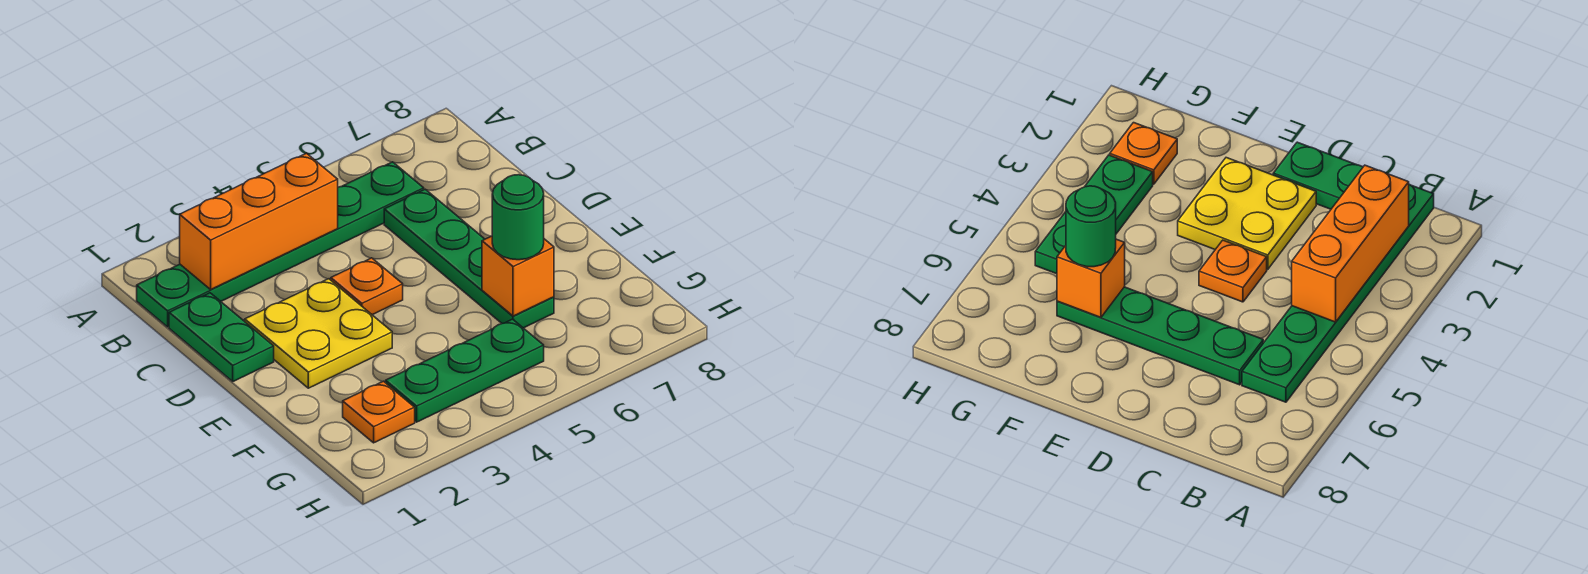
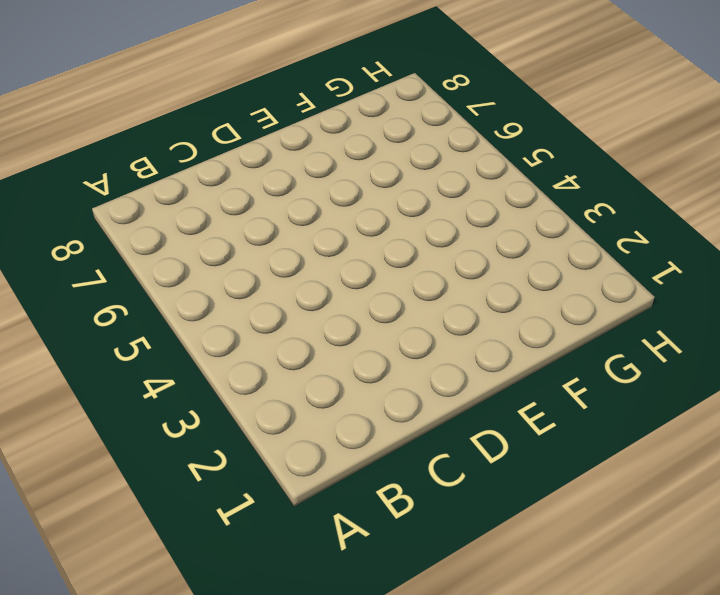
none -> green plate B1:B6 level 1
none -> green plate C1:D1 level 1

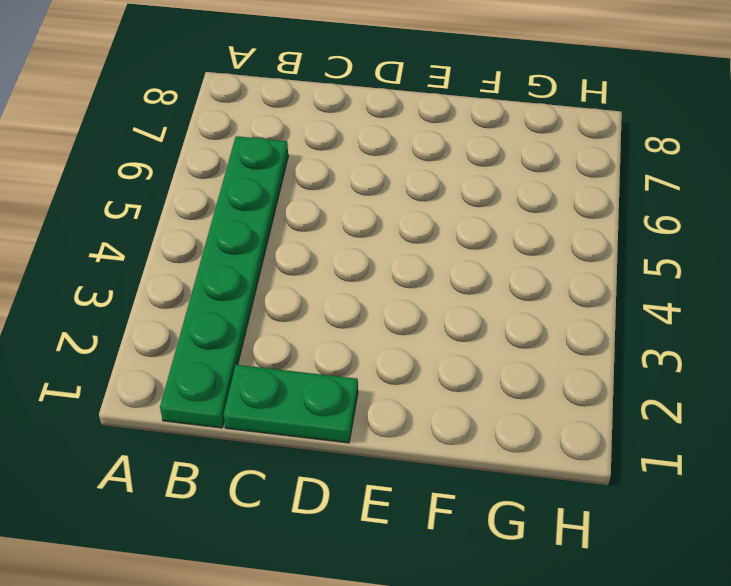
none -> green plate C6:F6 level 1
none -> yellow plate D2:E3 level 1

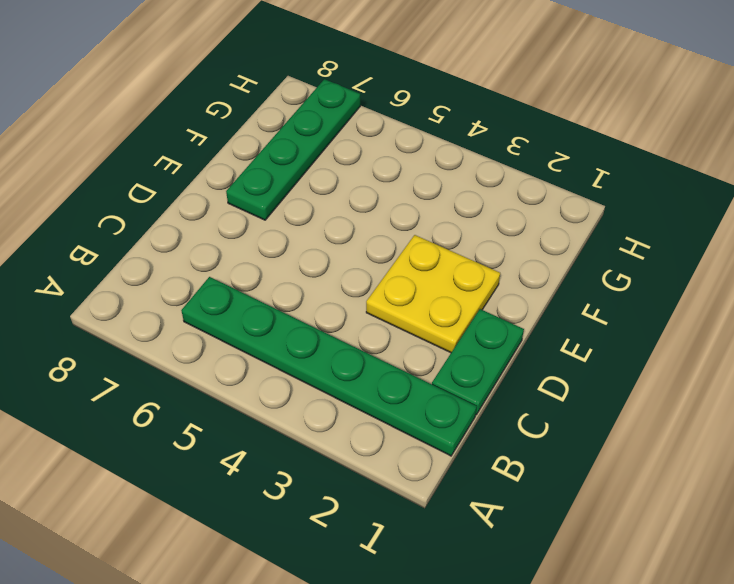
green plate E7:H7 level 1 -> green plate C6:F6 level 1
none -> orange plate D4 level 1
none -> orange plate G2 level 1

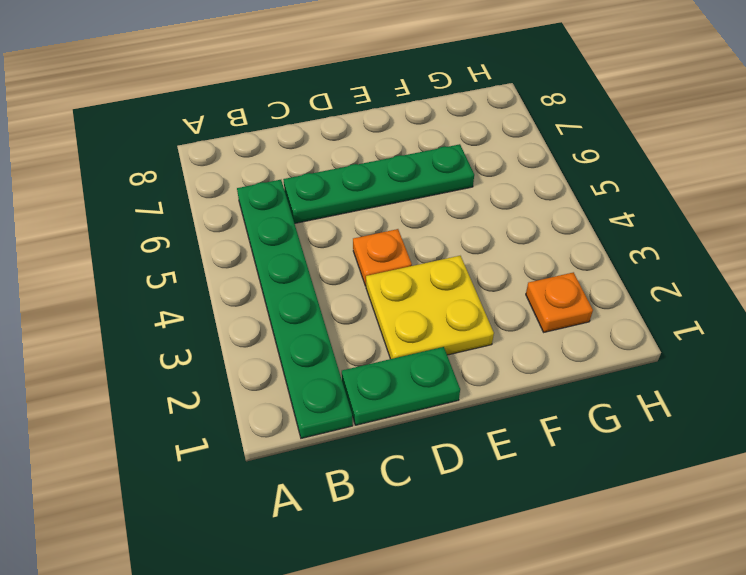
none -> green plate G3:G5 level 1
none -> orange brick B2:B4 level 2

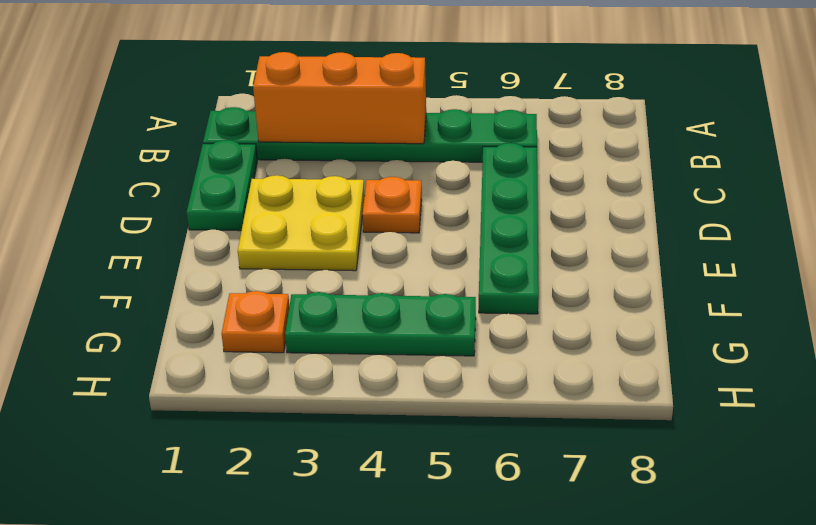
none -> orange brick F6 level 2
none -> green round brick F6 level 3

